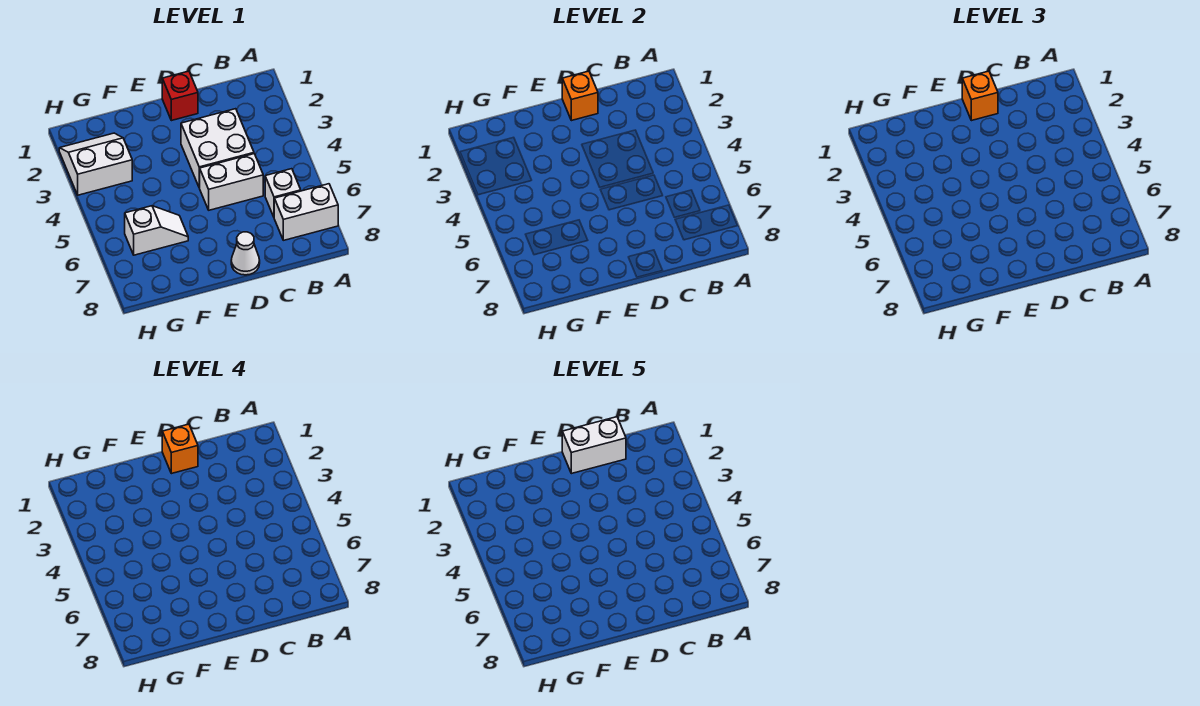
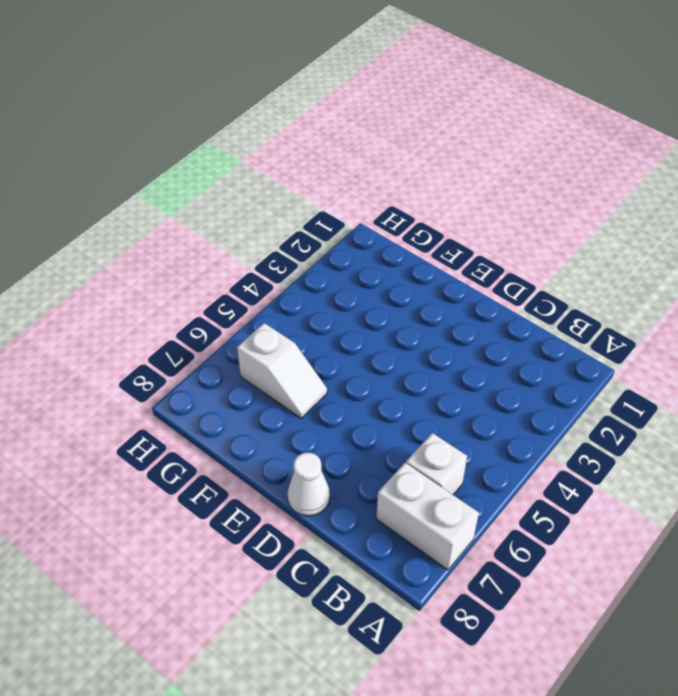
none -> white brick C3:D4 level 1
none -> white brick C5:D5 level 1
none -> red brick D1 level 1

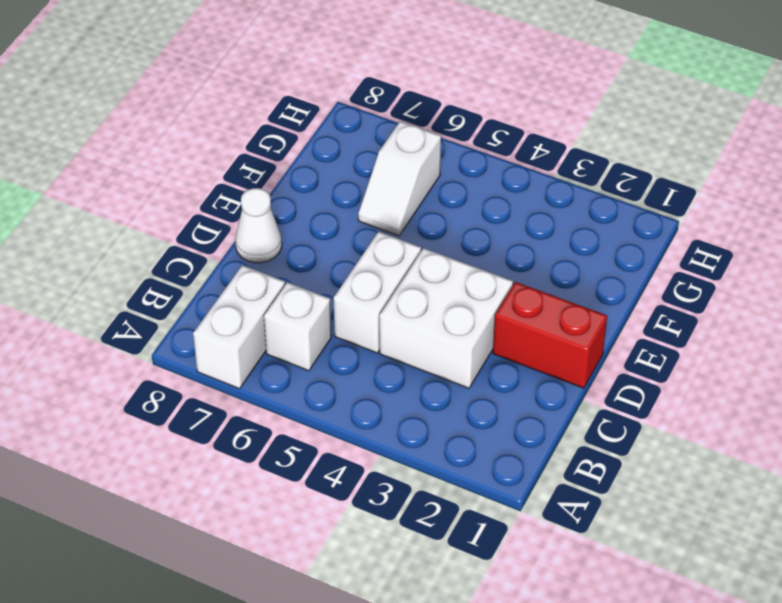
red brick D1:D2 level 1 -> red brick D1 level 1
none -> white slope G2:H3 level 1 top 3
none -> orange brick D1 level 2
none -> orange brick D1 level 3

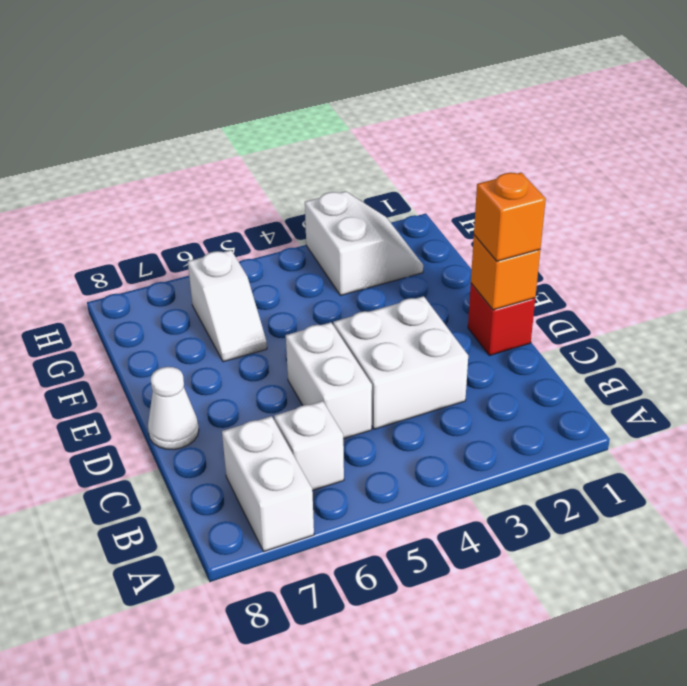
none -> orange brick D1 level 4
none -> white brick C1:D1 level 5

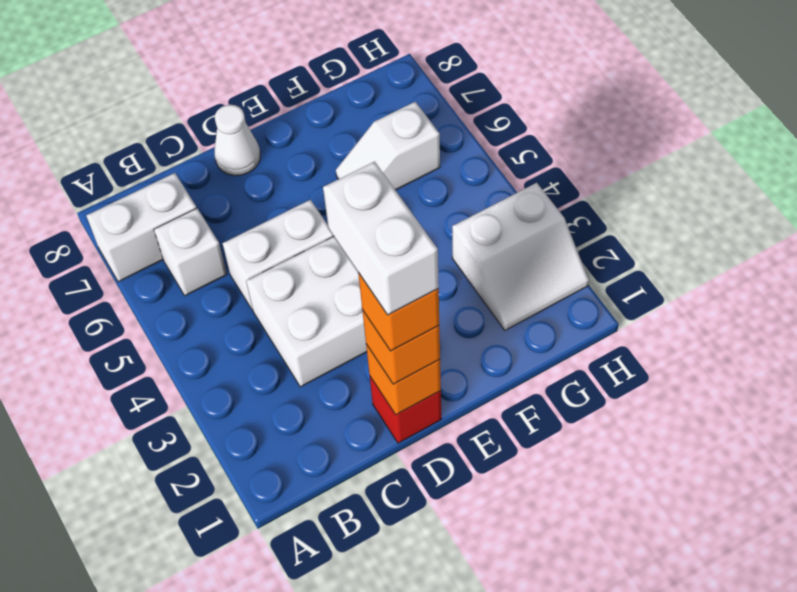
white brick D1:D2 level 5 -> white brick C1:D1 level 5

